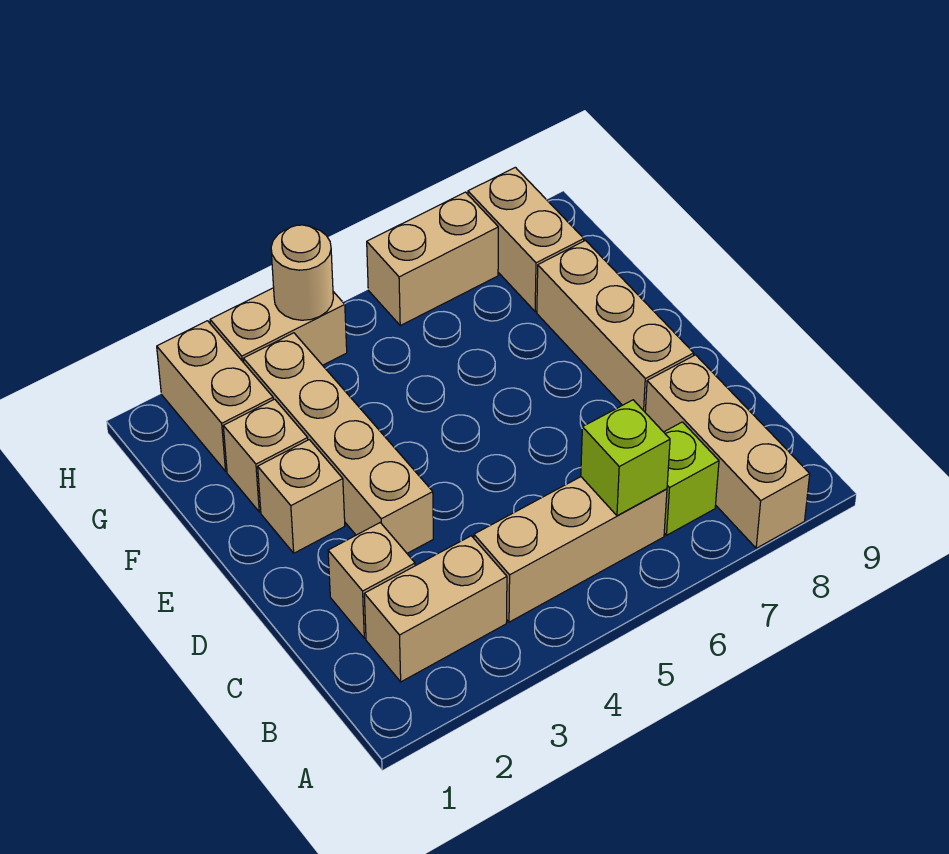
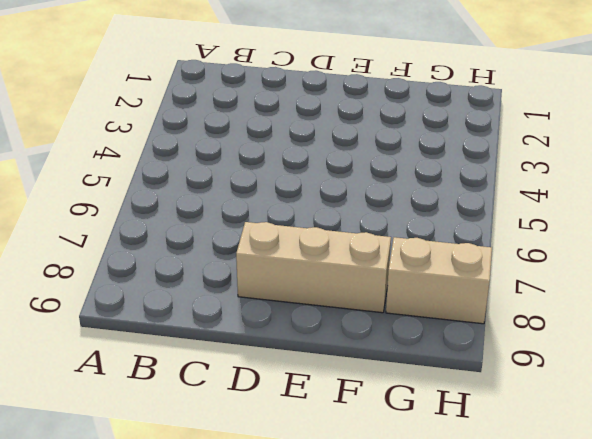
none -> tan brick A8:C8 level 1
none -> tan brick B2:B3 level 1
none -> tan brick B4:B6 level 1

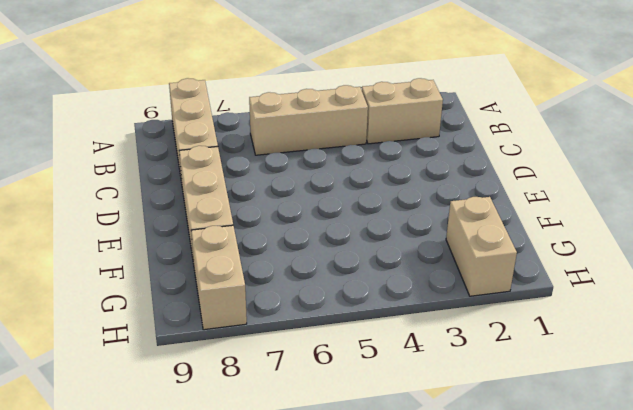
none -> lime brick B7 level 1
none -> tan brick C2 level 1
none -> tan brick D3:G3 level 1

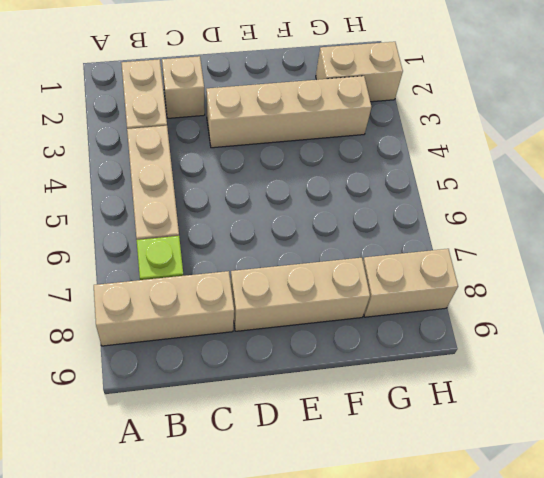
none -> tan brick E2 level 1
none -> tan brick F2 level 1
none -> tan brick H3:H4 level 1

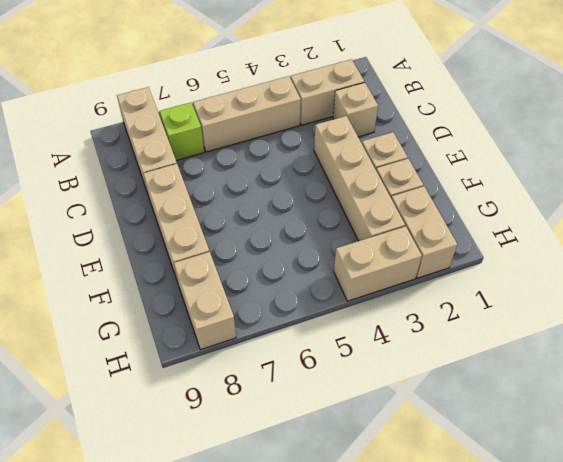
none -> tan brick H6:H7 level 1
none -> lime brick B6 level 2
none -> tan round brick H4 level 2

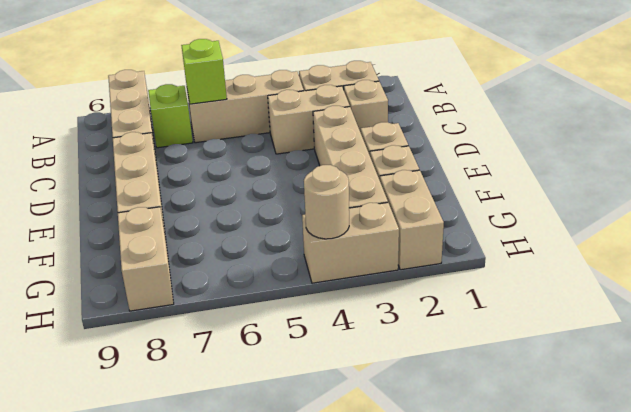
tan brick C3:C4 level 1 -> tan brick H6:H7 level 1

